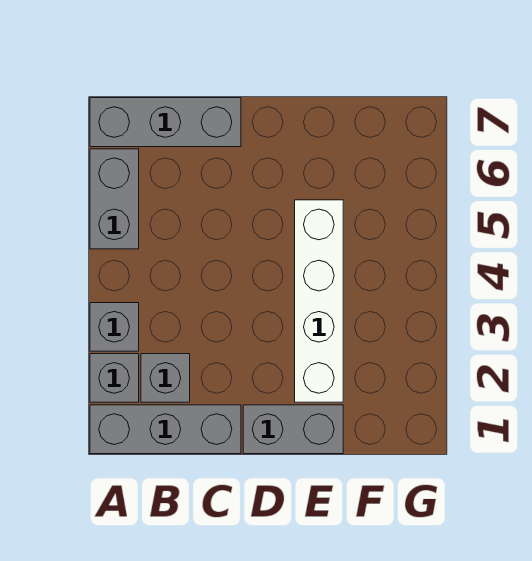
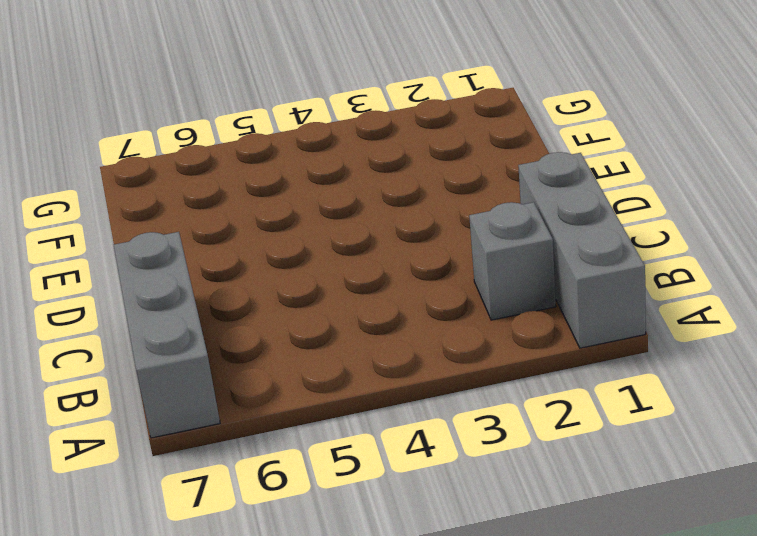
none -> grey brick A2 level 1
none -> grey brick A3 level 1

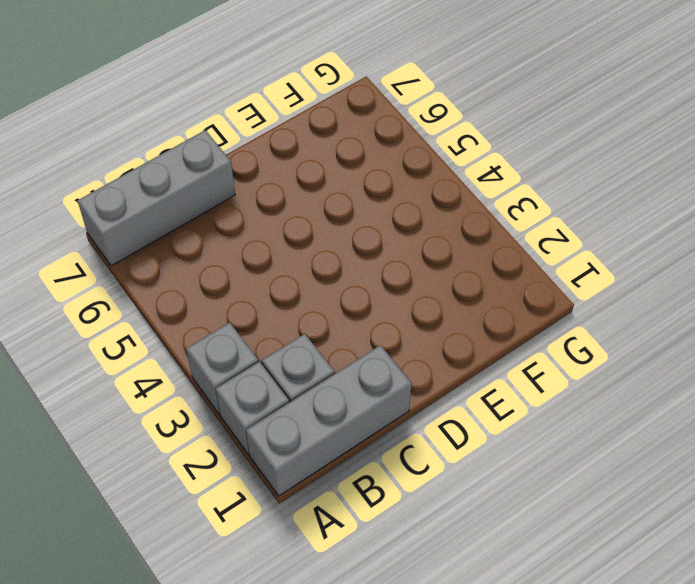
none -> grey brick A5:A6 level 1
none -> grey brick D1:E1 level 1

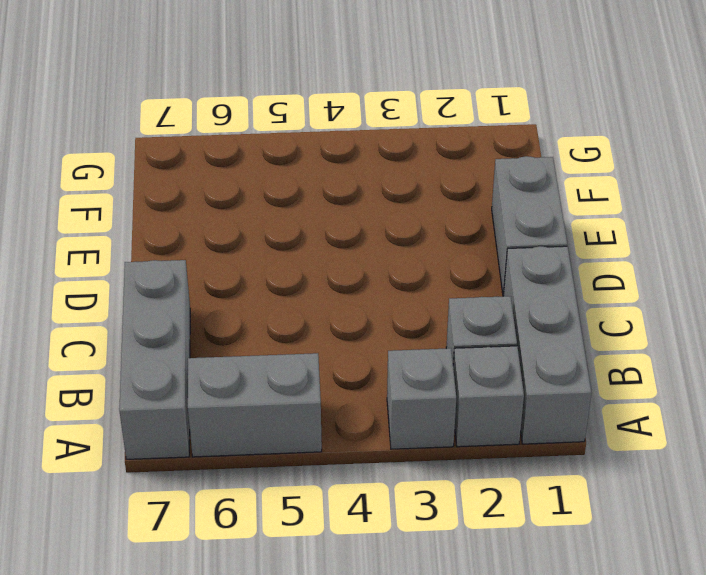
none -> white brick E2:E5 level 1

